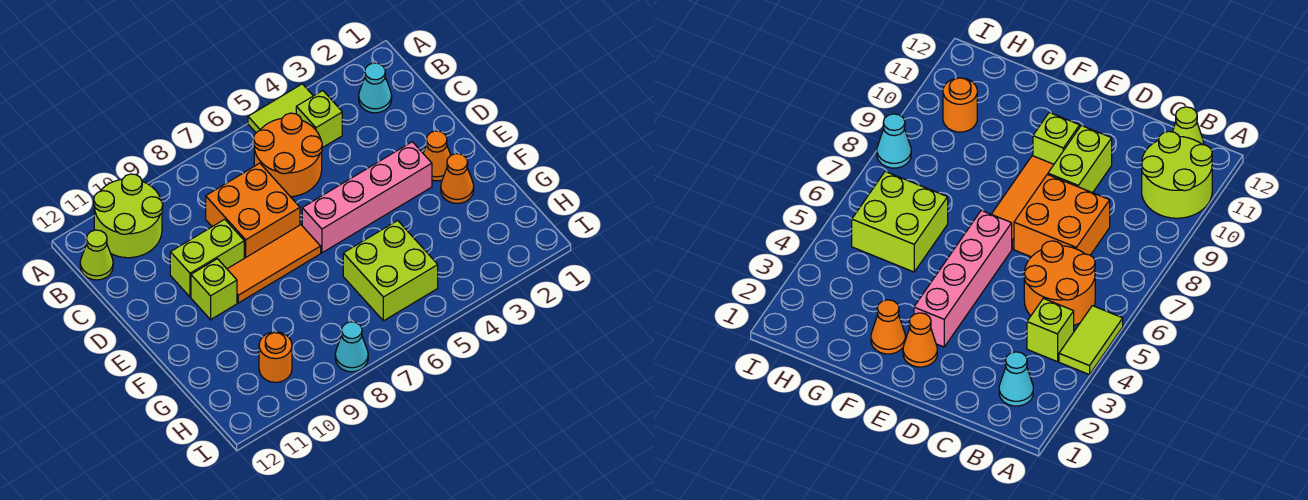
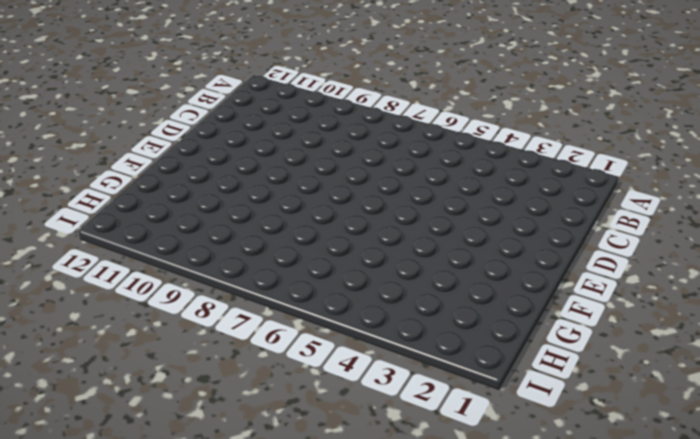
none -> lime tile A4:A5 level 1
none -> lime round brick A10:B11 level 1
none -> cyan cone B2 level 1

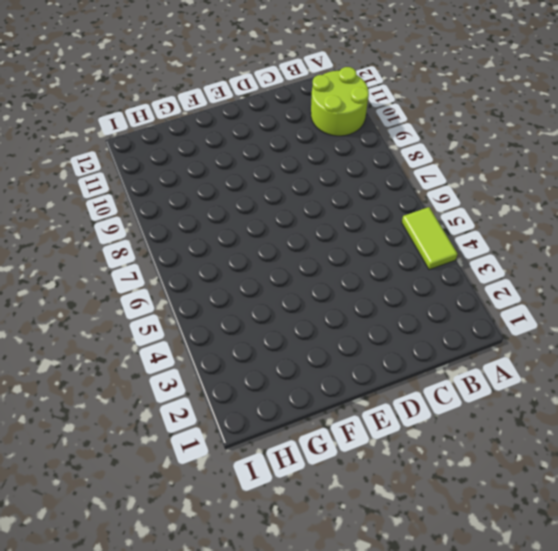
none -> cyan cone B2 level 1
none -> lime brick B4 level 1
none -> orange round brick B5:C6 level 1

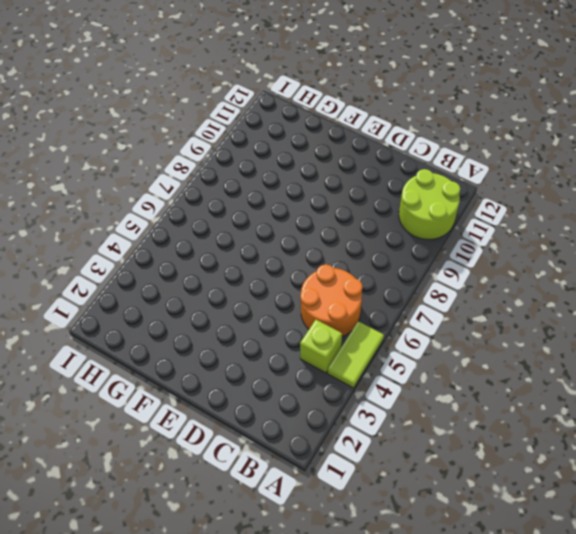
none -> cyan cone B2 level 1
none -> lime cone B12 level 1
none -> orange brick C7:D8 level 1

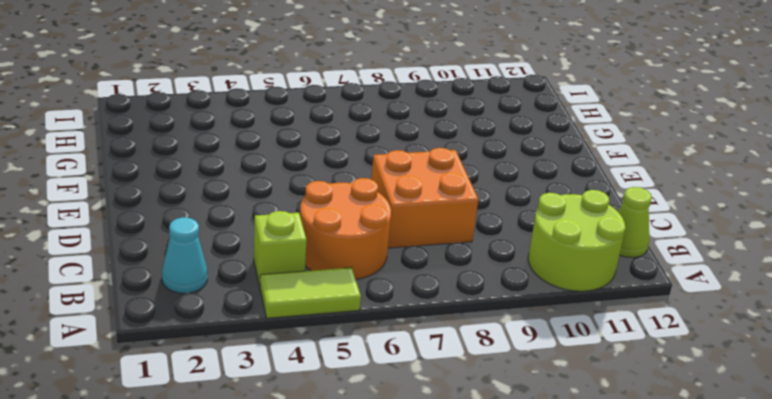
none -> lime brick D9:D10 level 1
none -> orange cone E2 level 1
none -> pink brick E3:E6 level 1

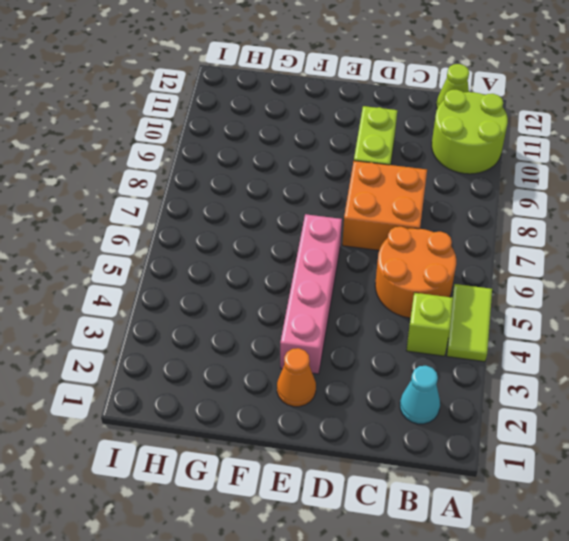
none -> orange tile E7:E9 level 1
none -> lime brick E10 level 1
none -> orange cone F2 level 1

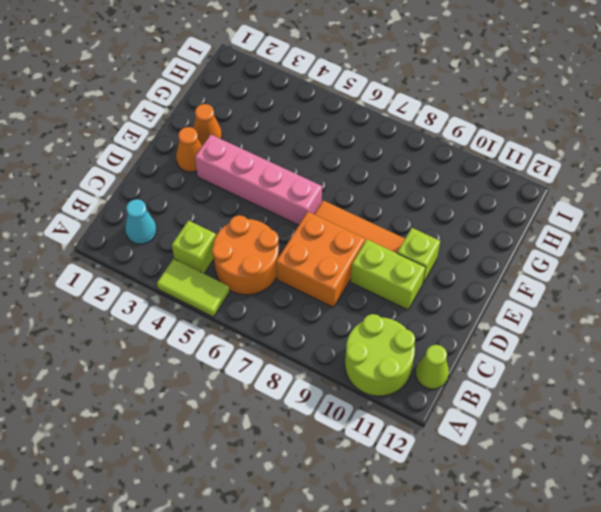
none -> lime brick G5:H6 level 1
none -> orange round brick H10 level 1
none -> cyan cone I8 level 1

